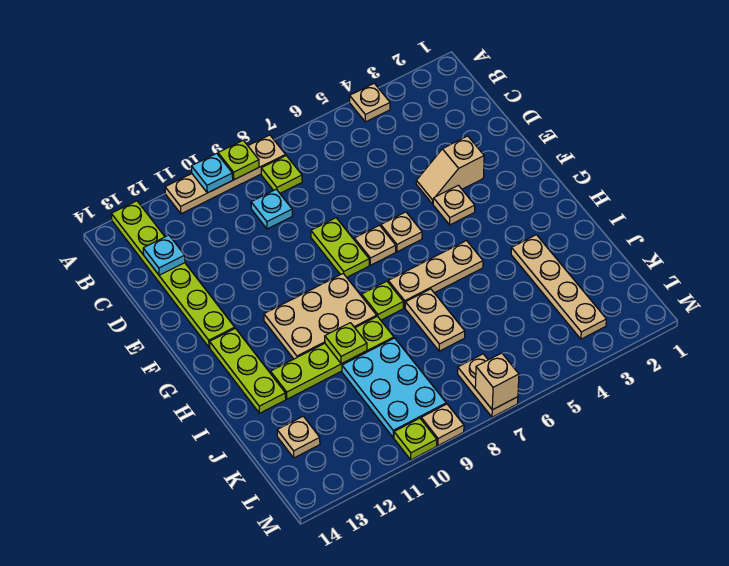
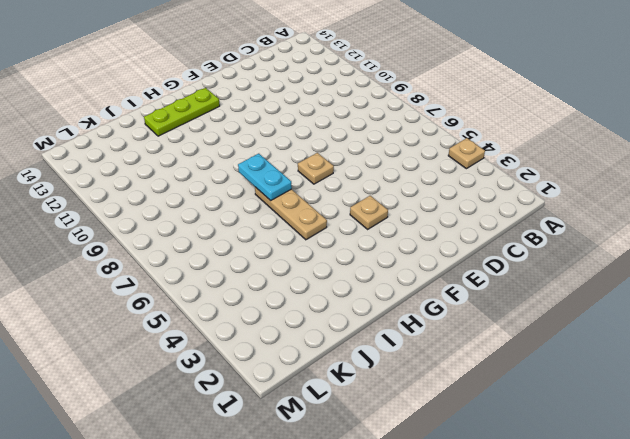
cyan plate H7:H8 level 2 -> none
none -> tan plate A8:A11 level 1
none -> lime plate A13:F13 level 1
none -> lime plate B8 level 1

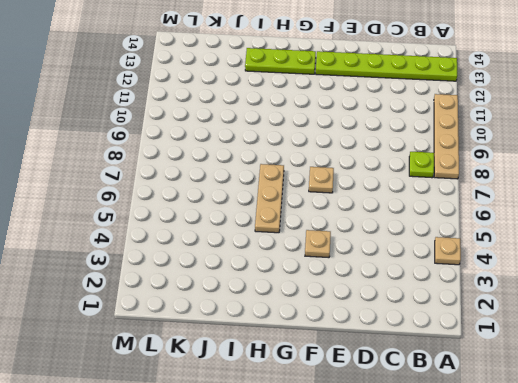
none -> cyan plate C9 level 1
none -> tan slope E3:E4 level 1 top 3
none -> lime plate E8:F8 level 1

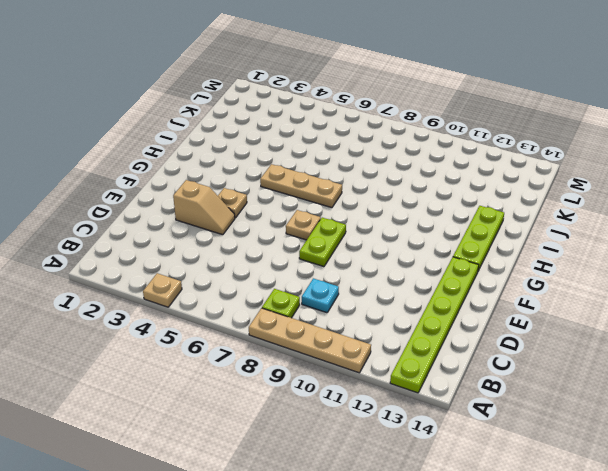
none -> tan plate F6 level 1
none -> tan plate G9:H11 level 1
none -> lime plate H8 level 1

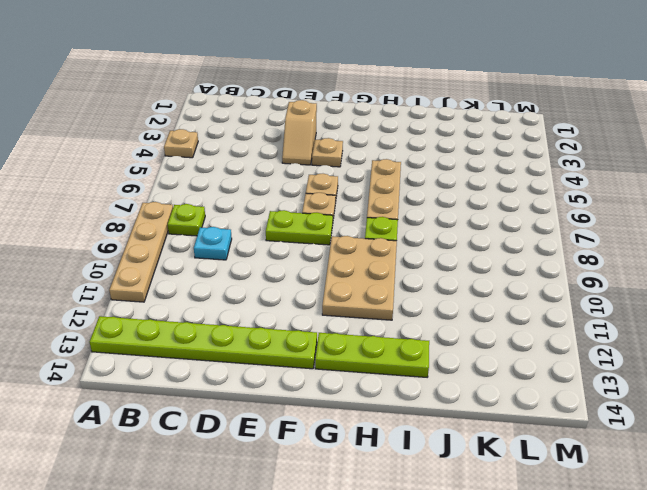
none -> tan plate I3:L3 level 1
none -> tan plate I7:J7 level 1
none -> lime plate I9:I12 level 1

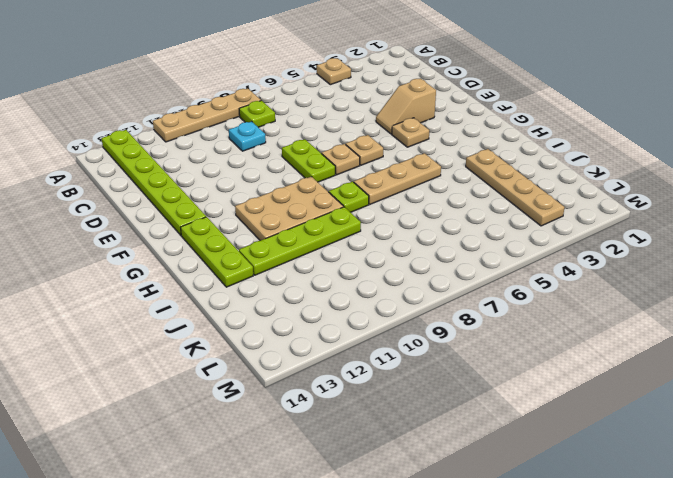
none -> tan plate I7:J7 level 1
none -> cyan plate J9:L10 level 1
none -> tan plate K13 level 1

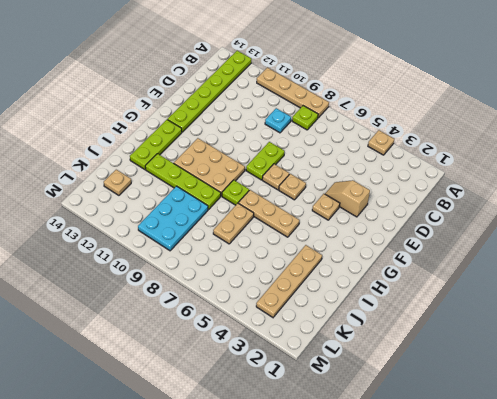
none -> tan plate L7:M7 level 1
none -> tan plate M9 level 1
none -> lime plate M10 level 1

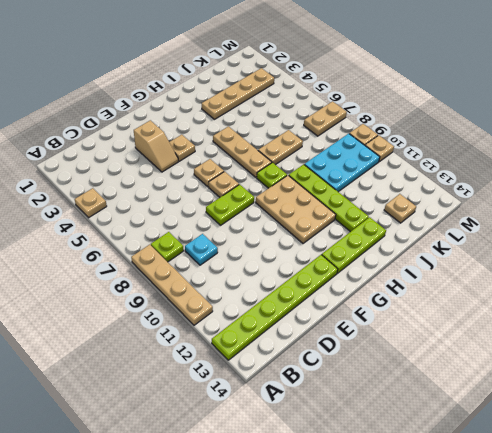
tan plate M10 level 1 -> lime plate M10 level 1
none -> lime plate A9 level 2
none -> cyan plate A10 level 2
none -> cyan plate C13 level 2

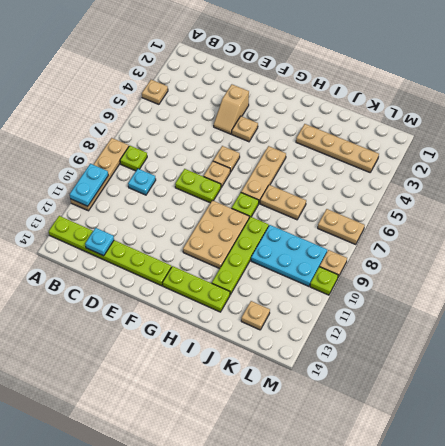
cyan plate A10:A11 level 2 -> cyan plate A10 level 2
none -> lime plate A9 level 2
none -> lime plate I10 level 2
none -> tan brick M7 level 2

